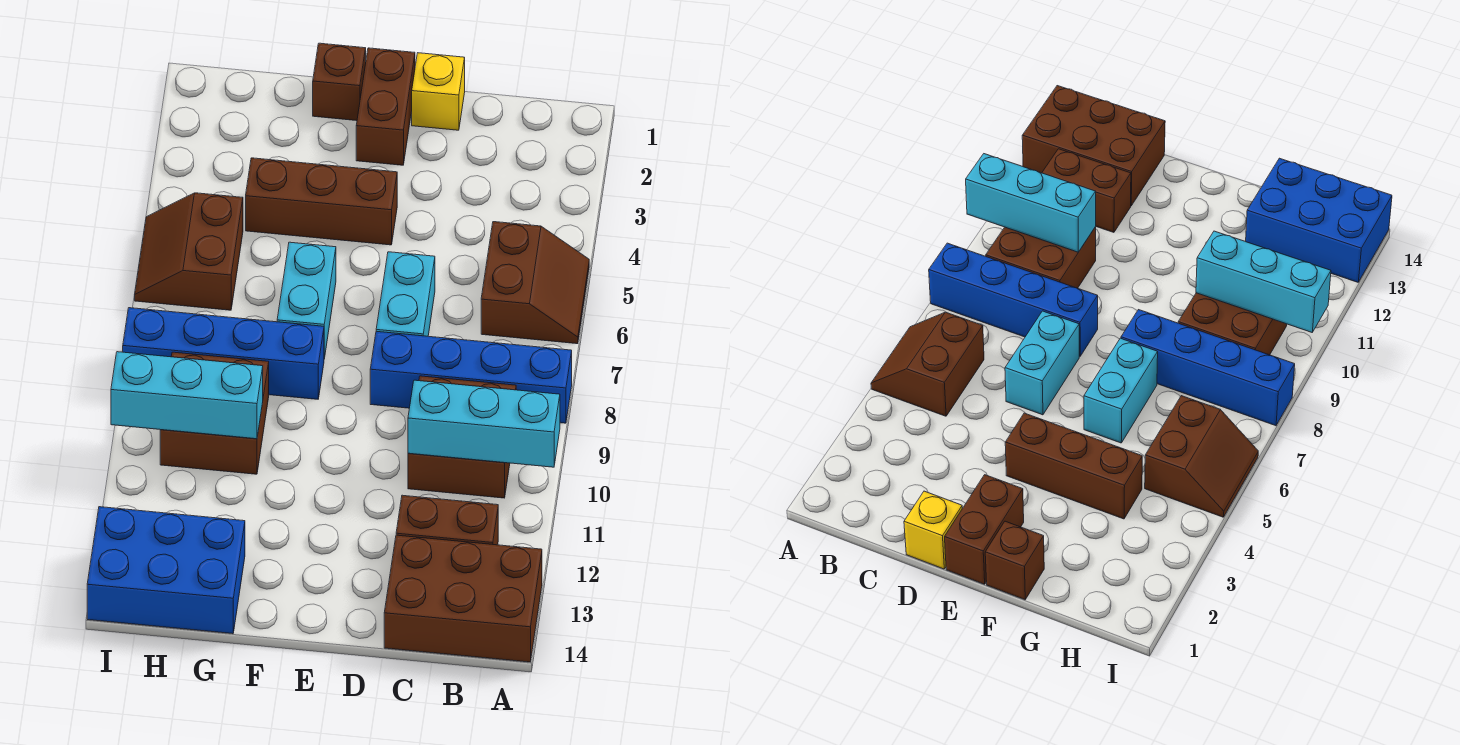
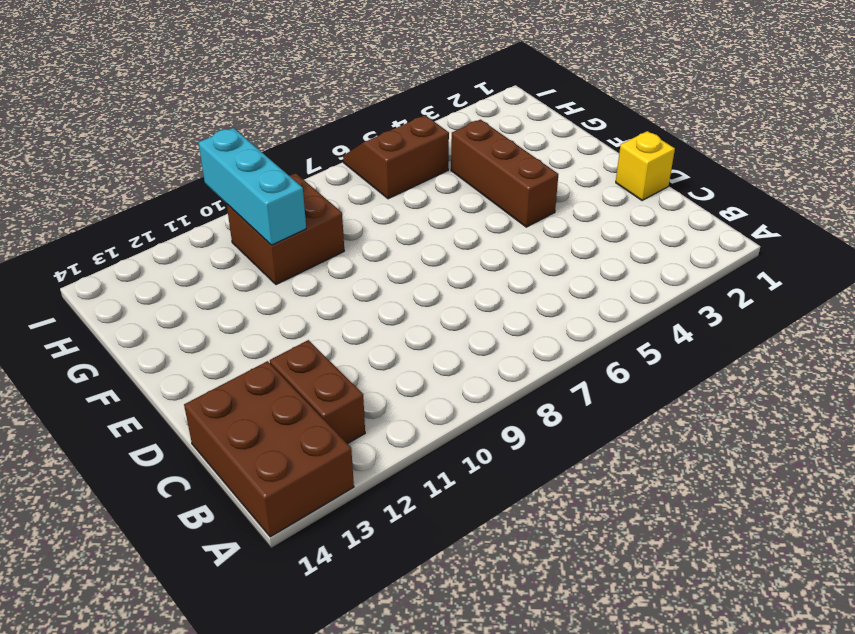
none -> brown slope A5:B6 level 1 top B
none -> blue brick A8:D8 level 1
none -> brown brick B9:C10 level 1

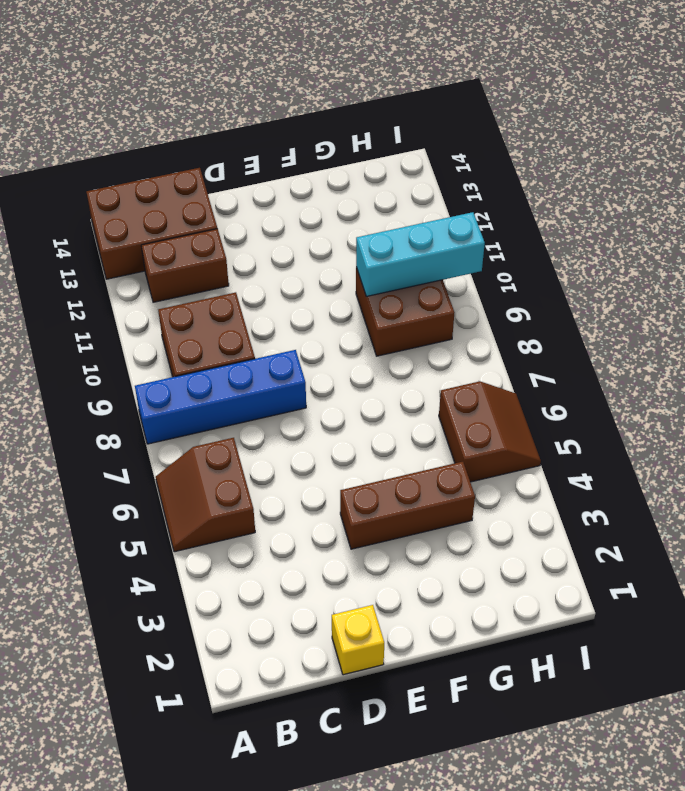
none -> cyan brick D6:D7 level 1
none -> brown brick E1:E2 level 1
none -> brown brick F1 level 1

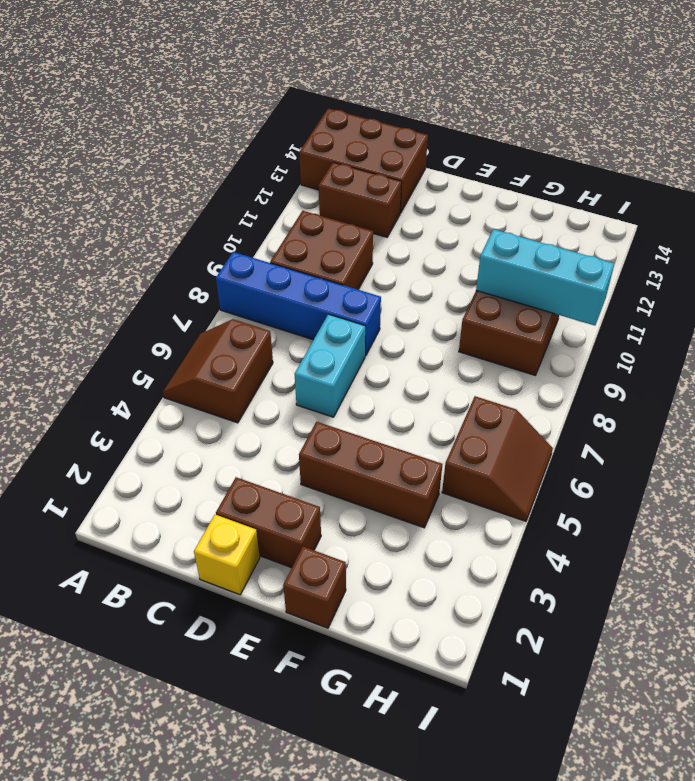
brown brick D2:E2 level 1 -> brown brick E1:E2 level 1
none -> cyan brick F6:F7 level 1
none -> blue brick F8:I8 level 1
none -> blue brick G13:I14 level 1

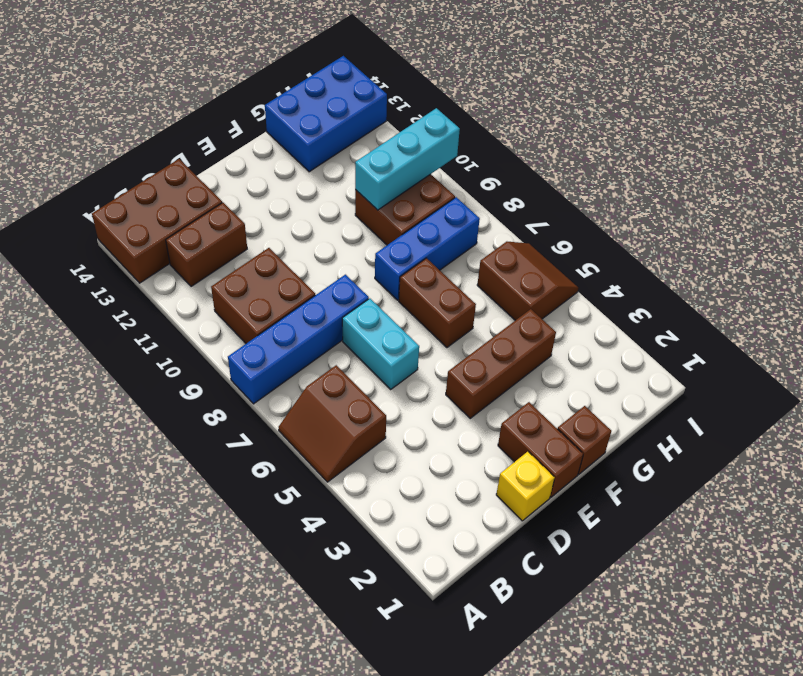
brown brick F6:F7 level 1 -> cyan brick F6:F7 level 1
blue brick F8:H8 level 1 -> blue brick F8:I8 level 1
none -> cyan brick A10:C10 level 2

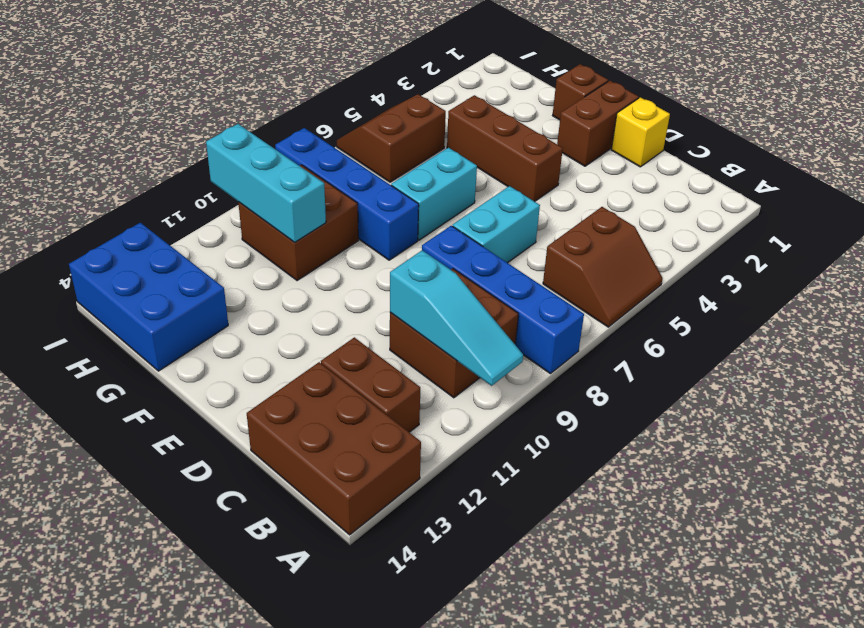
cyan slope A10:C10 level 2 top C -> cyan brick A10:C10 level 2

